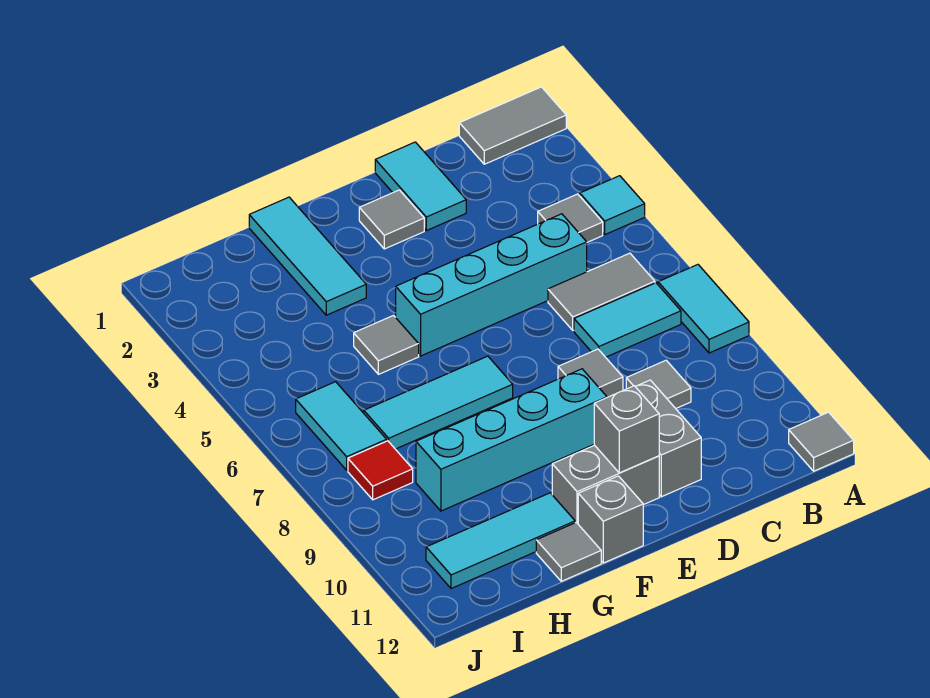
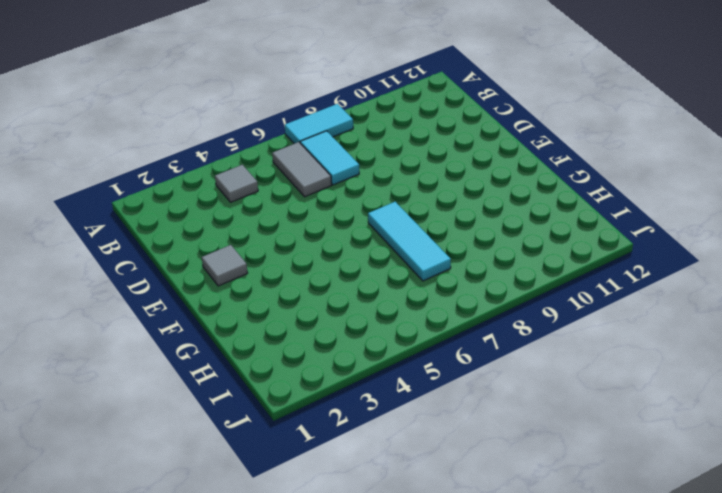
none -> grey tile A1:B1 level 1
none -> cyan tile A4 level 1
none -> grey tile A12 level 1

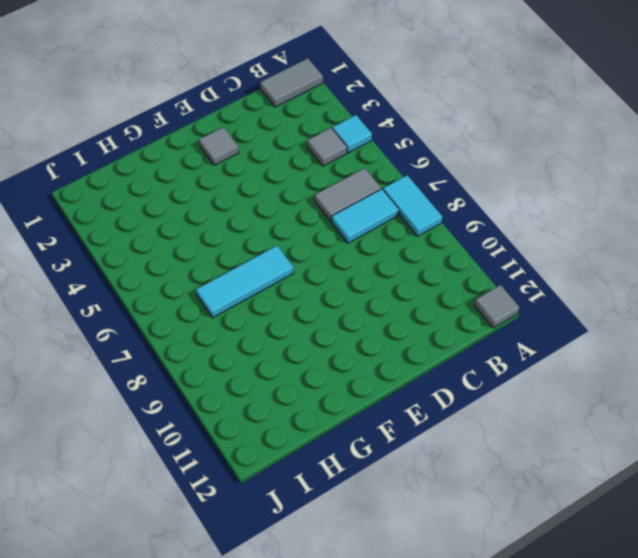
none -> cyan brick C5:F5 level 1
none -> grey tile C9 level 1
none -> cyan tile D1:D2 level 1

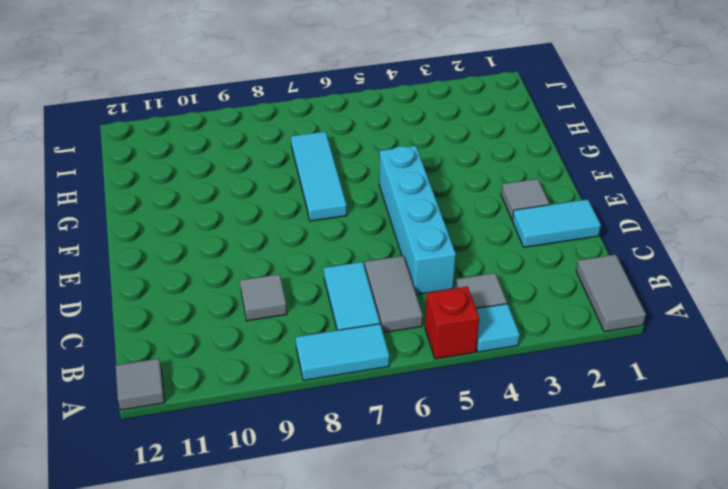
red brick A5 level 1 -> none
none -> grey tile D8 level 1
none -> grey brick D10:D11 level 1
none -> cyan brick E9:H9 level 1

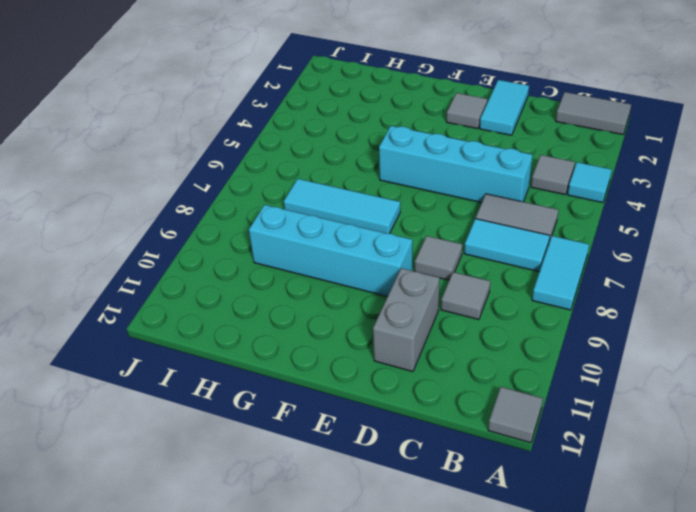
none -> grey brick E11:F11 level 1
none -> grey brick F12 level 1
none -> cyan tile G1:G3 level 1

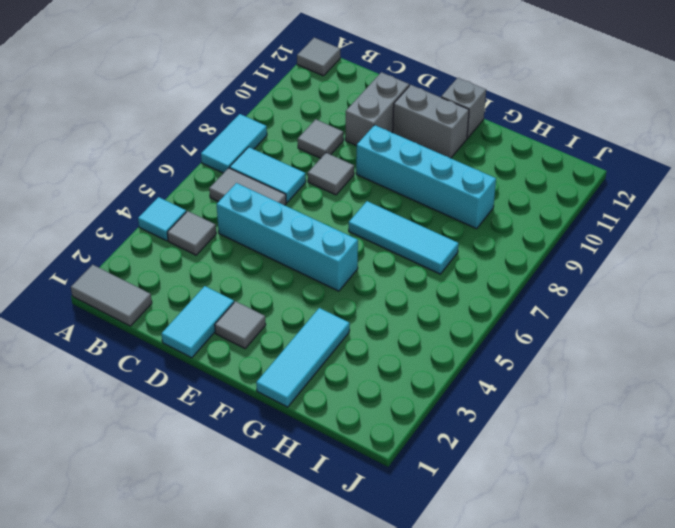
none -> grey tile G5 level 1
none -> cyan tile G11:I11 level 1
none -> grey tile G12 level 1

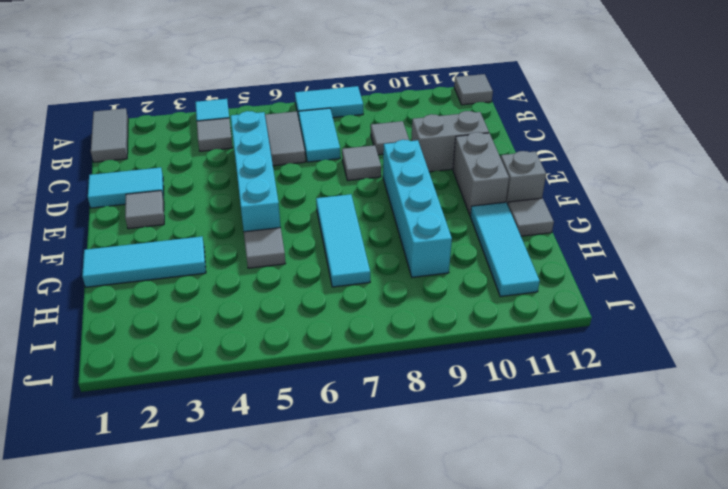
none -> cyan tile I6:I7 level 1
none -> red tile I8 level 1
none -> grey brick E11 level 2

